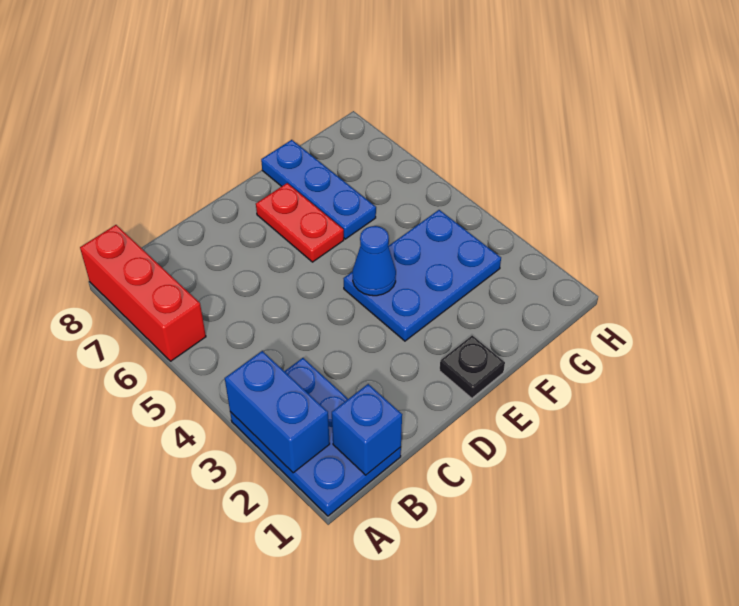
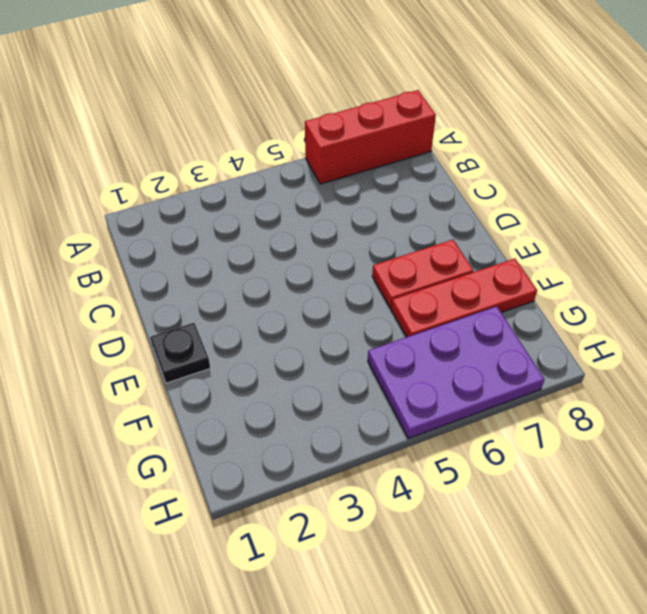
red plate F6:F8 level 1 -> blue plate F6:F8 level 1
purple plate G5:H7 level 1 -> none
none -> blue plate A1:B3 level 1
none -> blue plate E3:G4 level 1

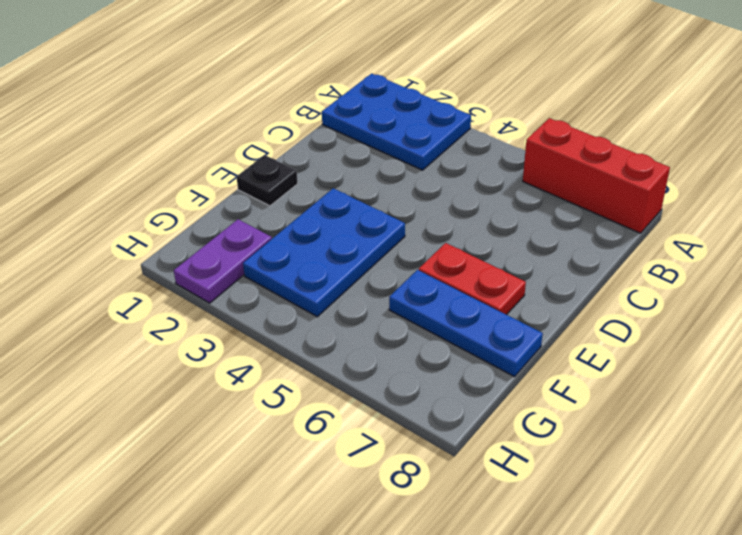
purple plate G2:H2 level 1 -> none
none -> blue brick A2:A3 level 2
none -> blue brick B1 level 2

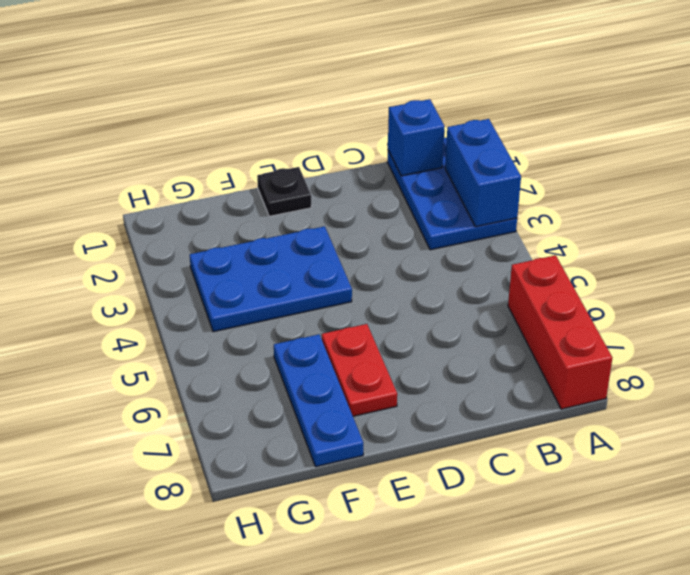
none -> blue cone E4 level 2

